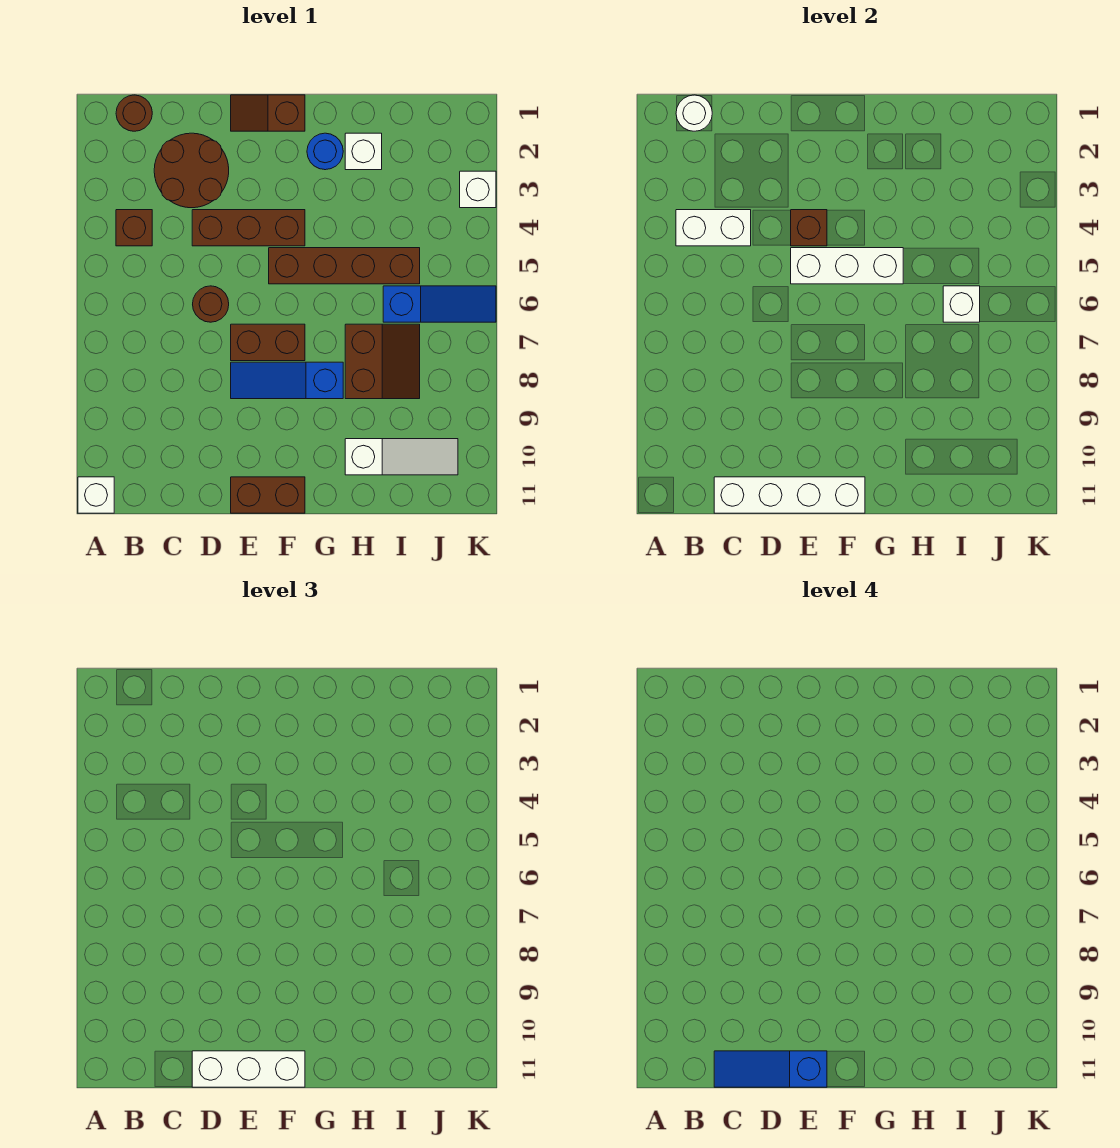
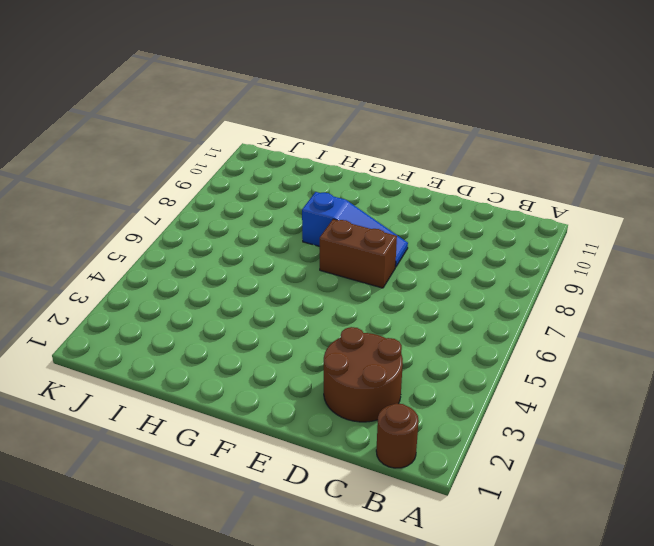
none -> white brick A11 level 1
none -> brown brick B4 level 1
none -> brown brick D4:F4 level 1

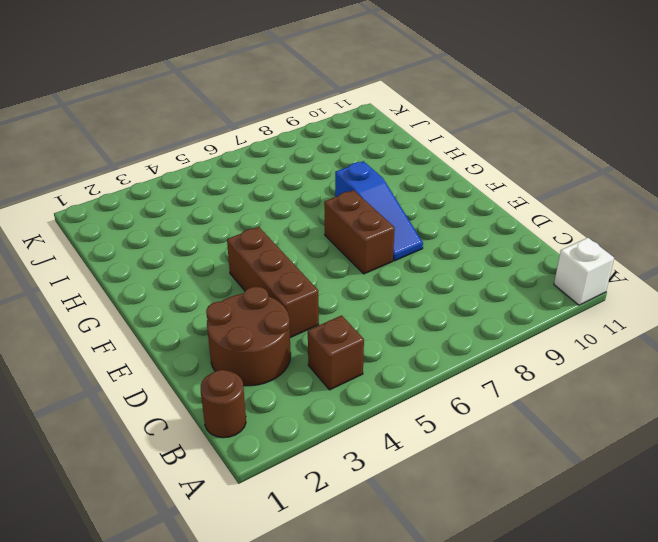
none -> brown round brick D6 level 1
none -> brown slope E1:F1 level 1 top F
none -> brown brick E11:F11 level 1

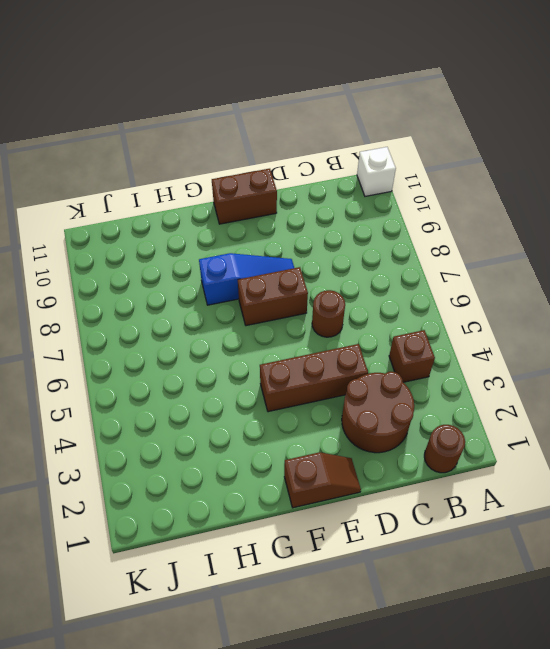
none -> brown brick F5:I5 level 1
none -> blue round brick G2 level 1
none -> white brick H2 level 1

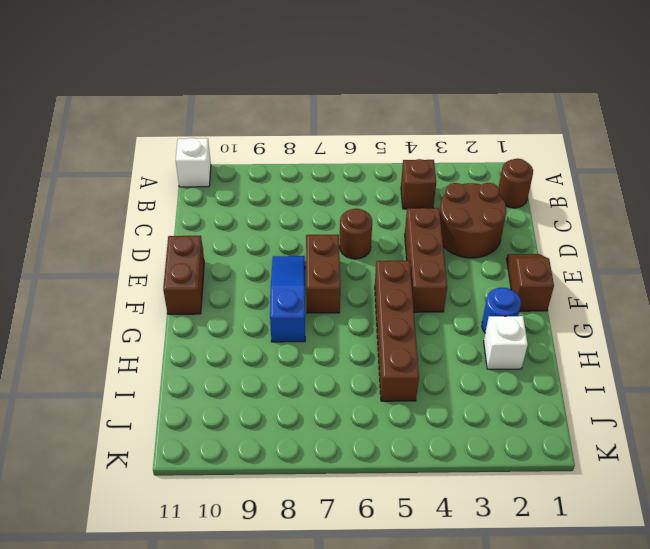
none -> brown slope H7:I8 level 1 top H
none -> white slope H10:J10 level 1 top H
none -> blue slope I6:K6 level 1 top I

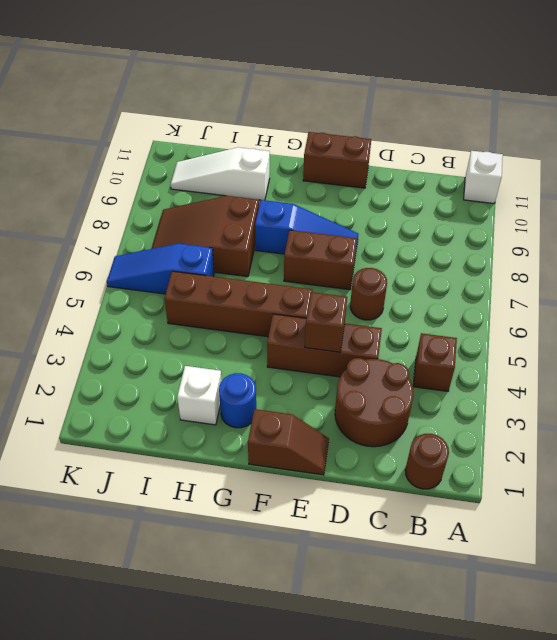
brown slope H7:J8 level 1 top H -> brown slope H7:I8 level 1 top H
none -> white brick K3 level 1
none -> white round brick B1 level 2
none -> white brick B4:C4 level 2

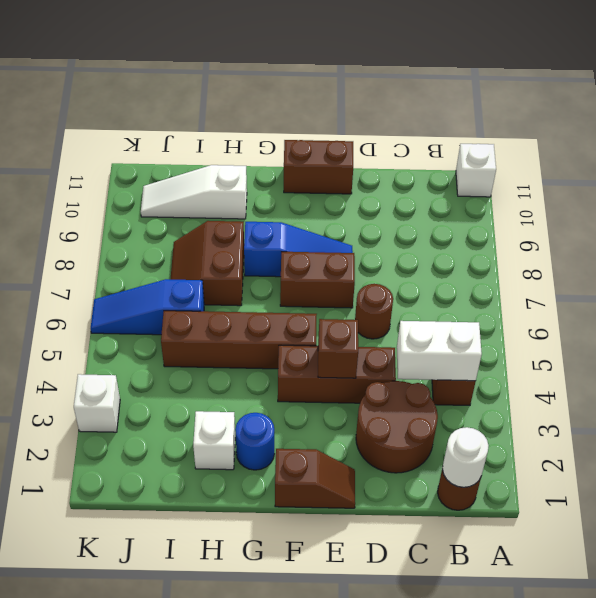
none -> white brick C11:F11 level 2
none -> white brick E5:G5 level 2
none -> white brick I6 level 2

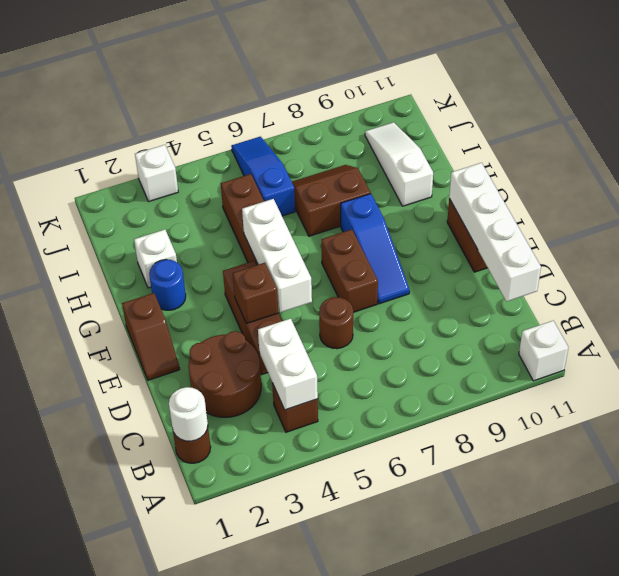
none -> white brick I6 level 2
none -> white brick D11:F11 level 3
none -> blue slope C11:E11 level 4 top E

